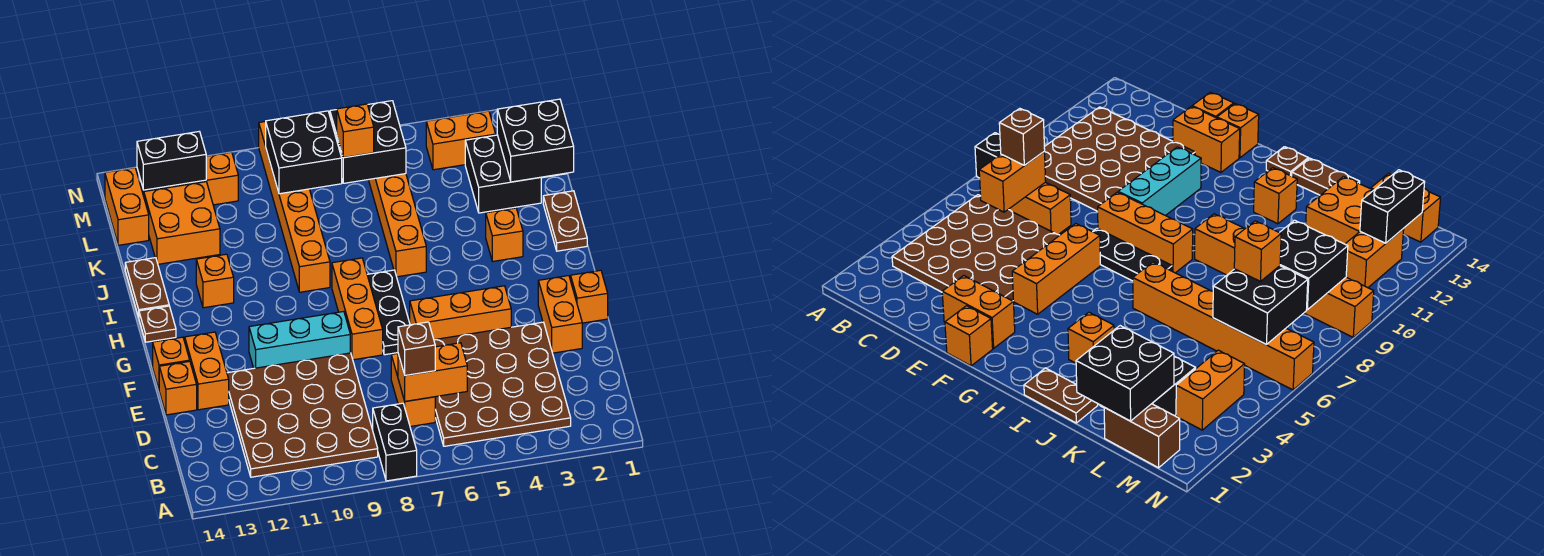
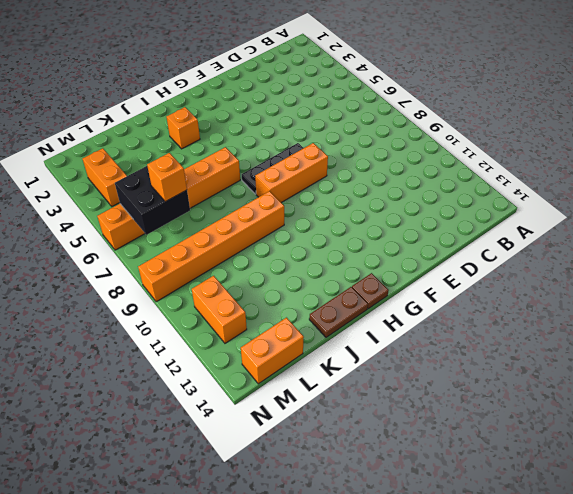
none -> black brick A8:B8 level 1
none -> brown plate B3:E6 level 1
none -> brown plate B9:E12 level 1
none -> orange brick C7:D7 level 1

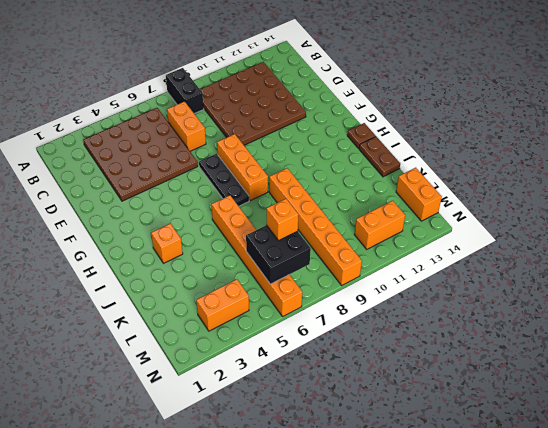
none -> orange brick E2:F2 level 1
none -> orange brick E13:F13 level 1
none -> orange brick E14 level 1
none -> orange brick F1 level 1

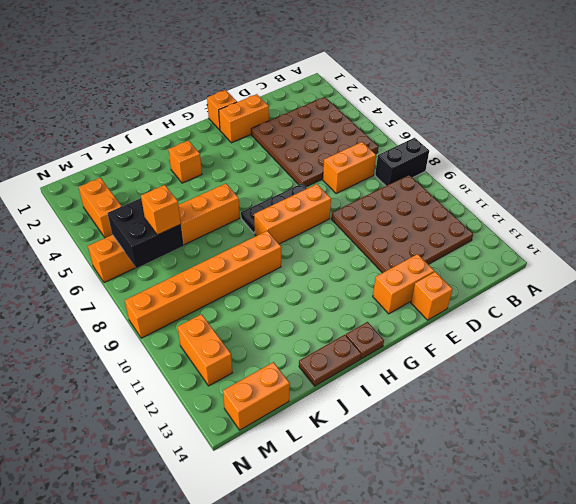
none -> orange brick F4:F6 level 1
none -> cyan brick F9:F11 level 1
none -> orange brick F14 level 1
none -> brown plate I1:J1 level 1

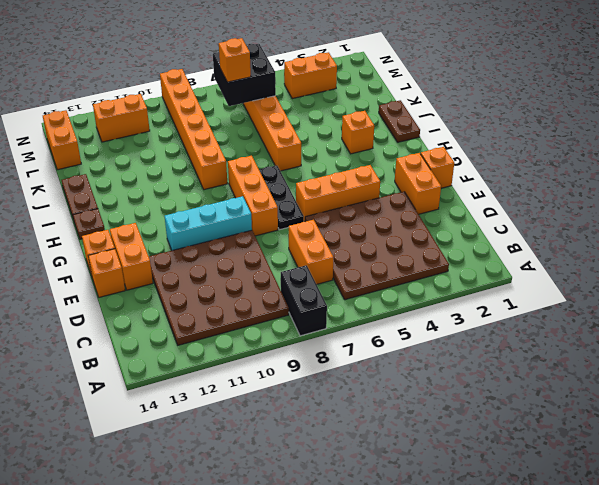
none -> orange brick I12 level 1
none -> black brick K2:L3 level 1
none -> orange brick K12:L13 level 1
none -> brown brick L1:M1 level 1

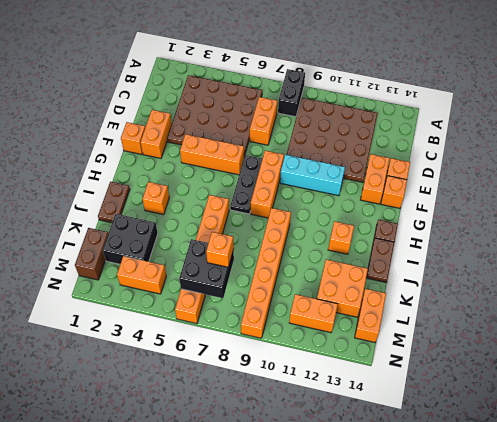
none -> orange brick C6:C7 level 2
none -> black brick K1:L2 level 2
none -> black brick L8:M9 level 2
none -> black brick M12:M13 level 2

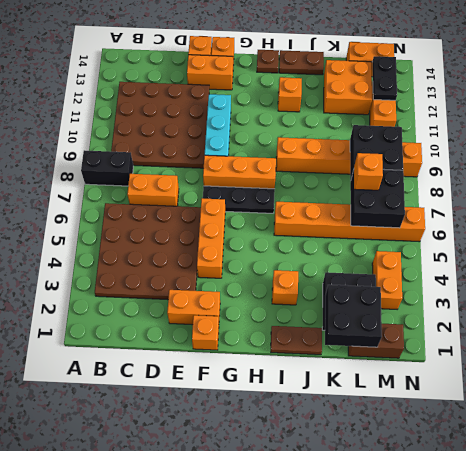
black plate M12:M13 level 2 -> black brick M12:M13 level 2
none -> orange brick C6:C7 level 2
none -> brown brick C7 level 3

